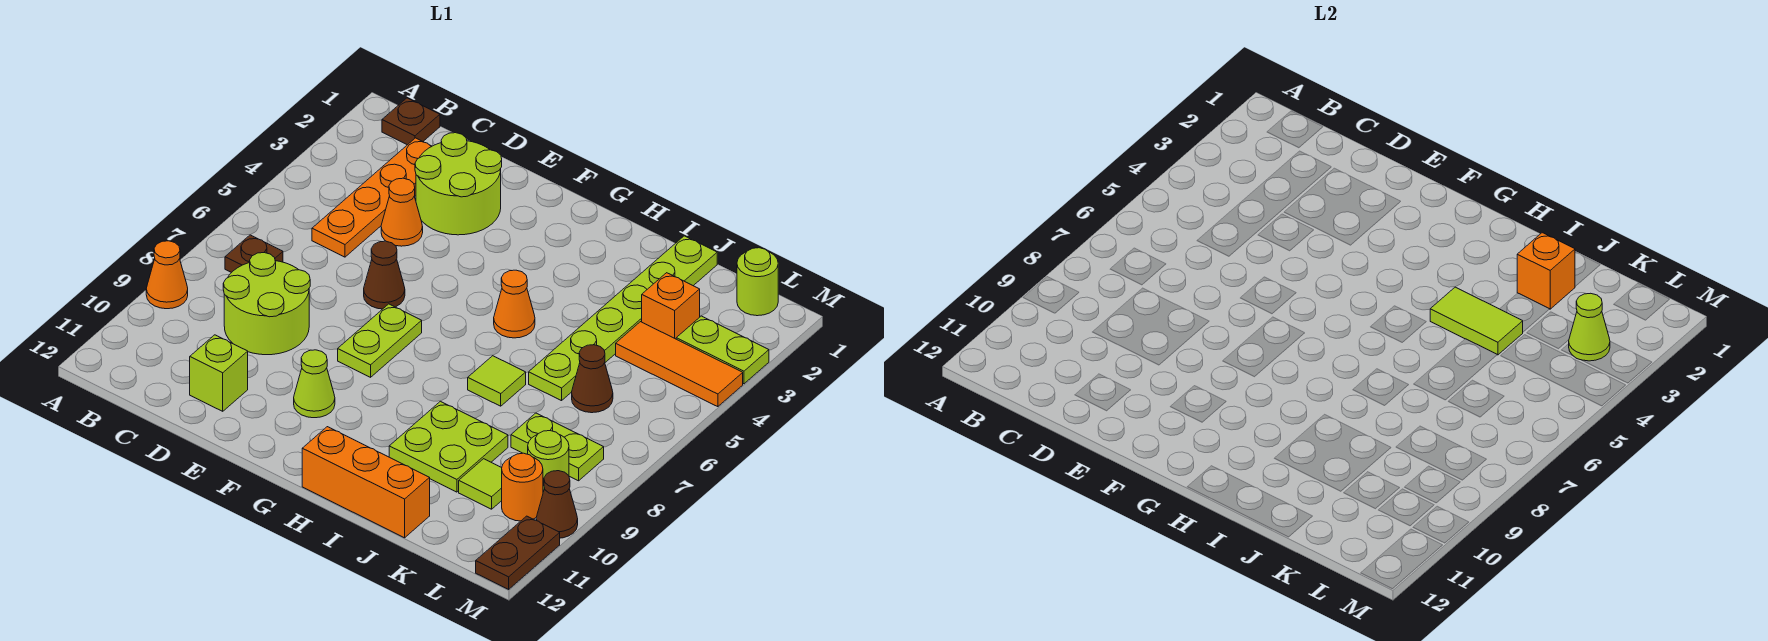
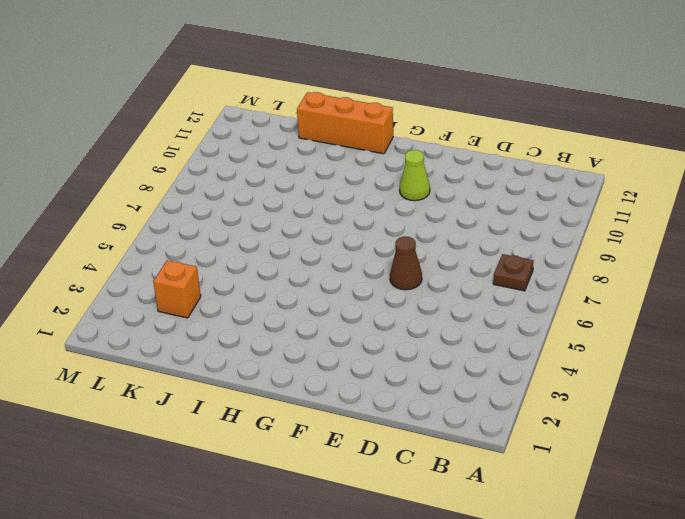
none -> orange cone A9 level 1
none -> brown plate B1 level 1
none -> orange plate C2:C5 level 1
none -> lime round brick C8:D9 level 1

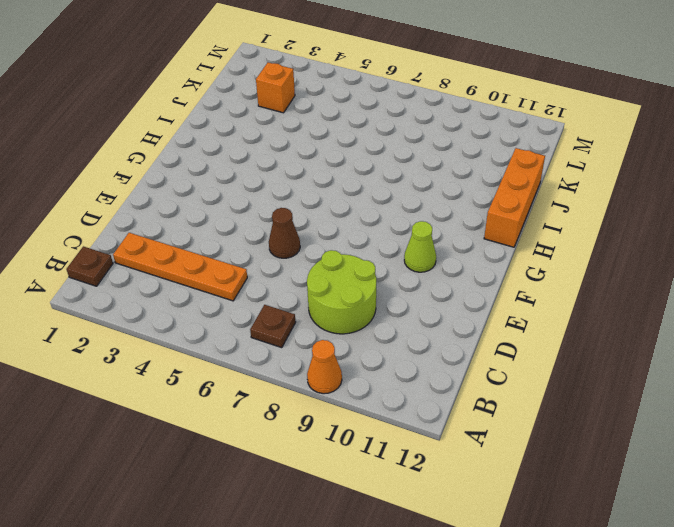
none -> lime round brick D2:E3 level 1
none -> orange cone D4 level 1
none -> lime brick D11 level 1
none -> lime plate F7:F8 level 1

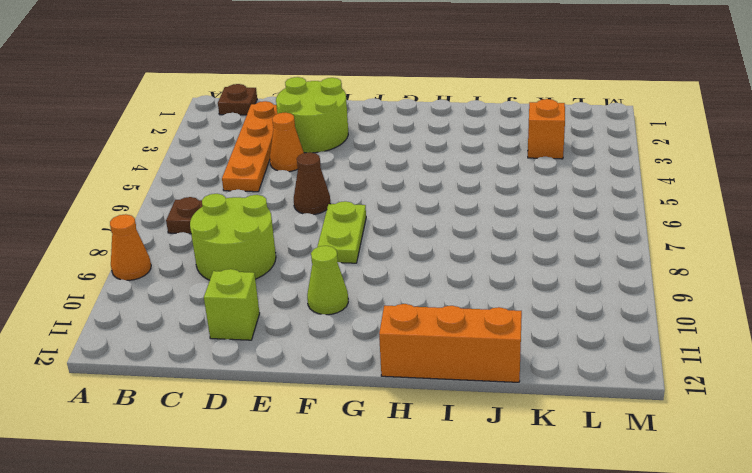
none -> orange cone H5 level 1
none -> lime tile I7 level 1
none -> lime plate I9:J10 level 1
none -> lime plate J1:J6 level 1

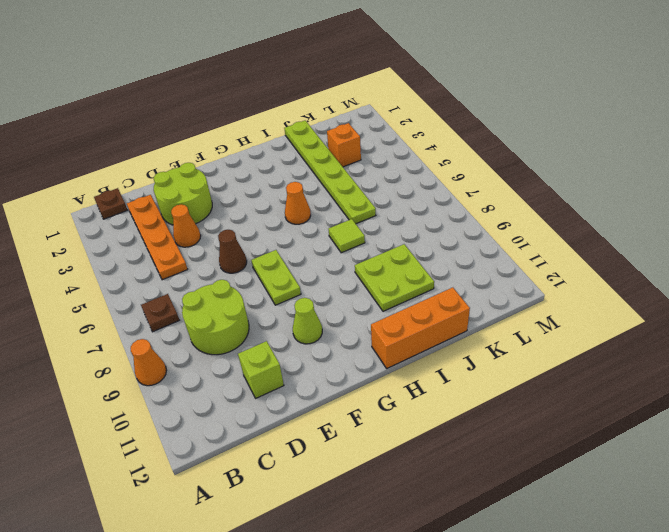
none -> orange tile K4:M4 level 1
none -> brown cone K6 level 1
none -> lime plate K8:L8 level 1
none -> lime tile K10 level 1

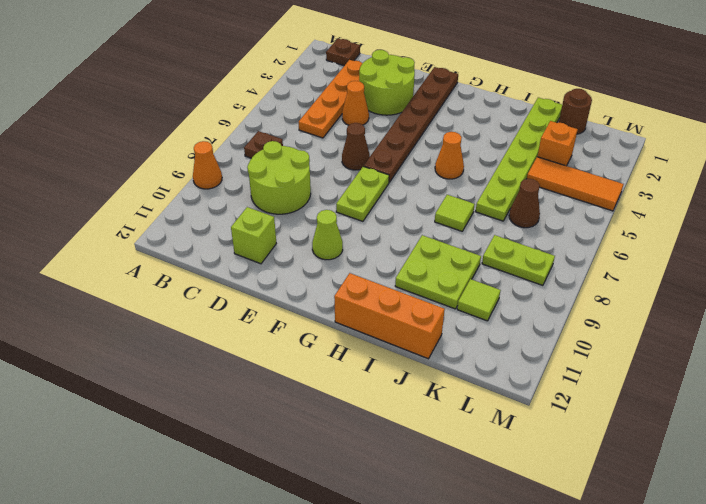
brown plate F1:F6 level 1 -> none
brown round brick K1 level 1 -> none
none -> lime round brick L1 level 1
none -> lime plate L3:M3 level 1
none -> lime round brick L9 level 1
none -> orange round brick L10 level 1

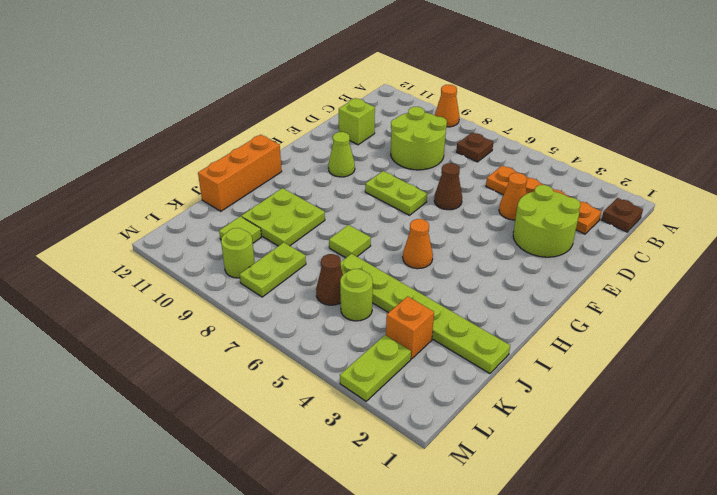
lime round brick K5 level 1 -> lime round brick L1 level 1
none -> orange tile K4:M4 level 1
none -> orange round brick L10 level 1
none -> brown cone M10 level 1
none -> brown plate M11:M12 level 1

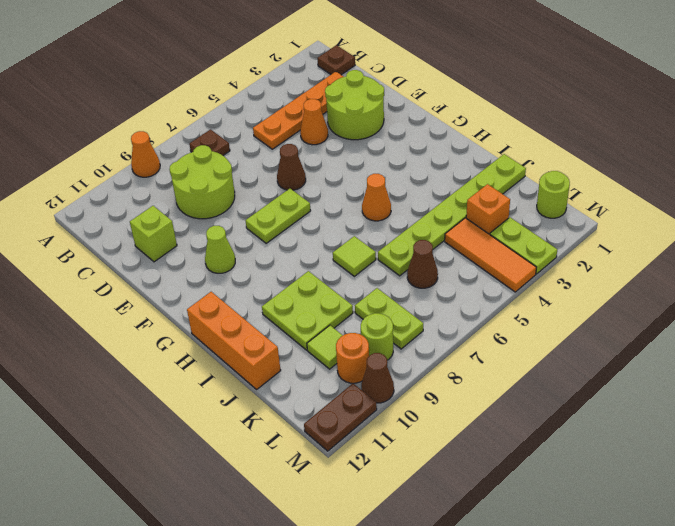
none -> lime tile I4:J4 level 2
none -> orange brick J2 level 2
none -> lime cone L3 level 2

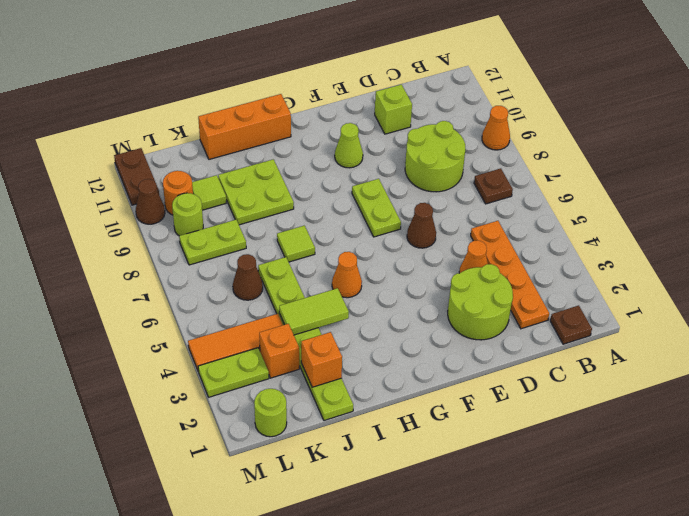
none -> lime cone L3 level 2

